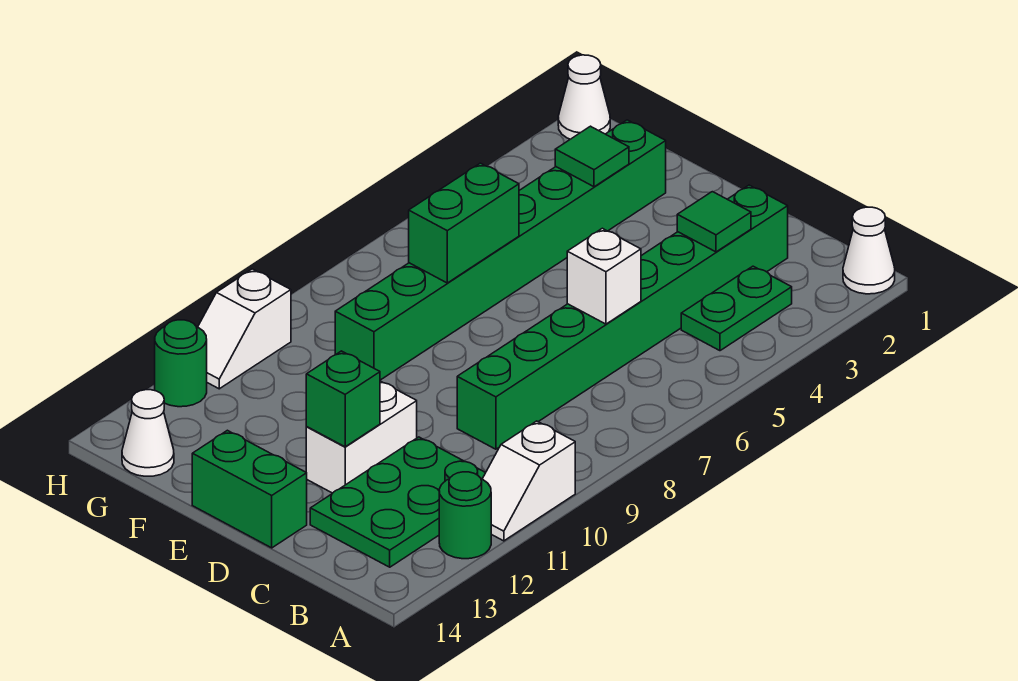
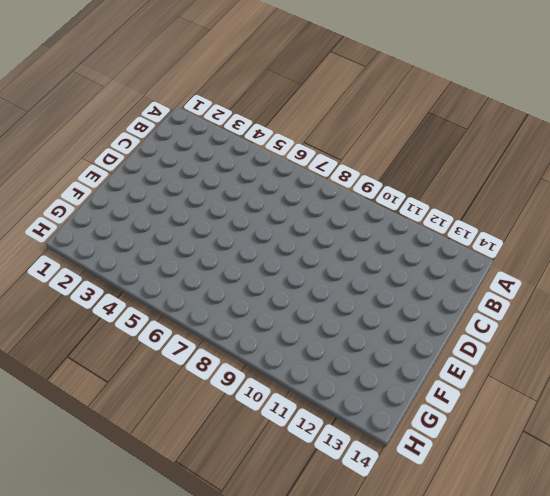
none -> white cone A1 level 1
none -> white slope A10:A11 level 1 top 10
none -> green round brick A12 level 1

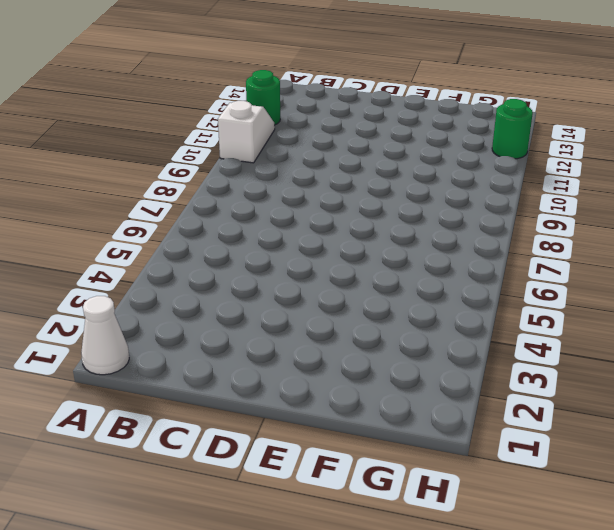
none -> green plate B3:B4 level 1
none -> green plate B11:C13 level 1
none -> green brick C2:C9 level 1

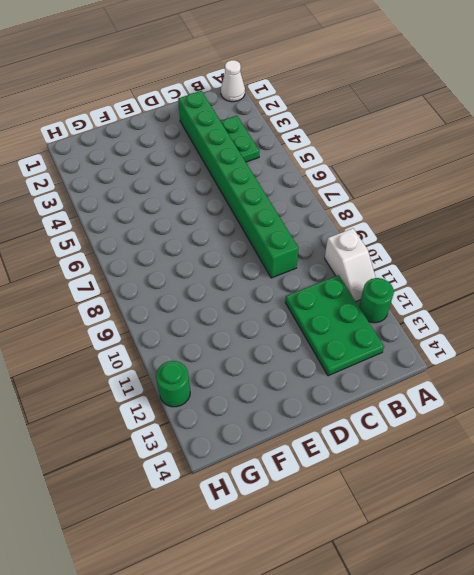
none -> white brick D11:D12 level 1
none -> green brick D14:E14 level 1
none -> green brick F2:F9 level 1

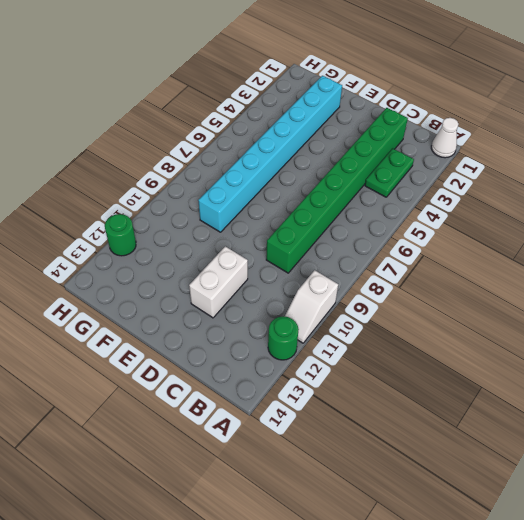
cyan brick F2:F9 level 1 -> green brick F2:F9 level 1
none -> green plate B11:C13 level 1
none -> green brick D14:E14 level 1
none -> white cone G14 level 1

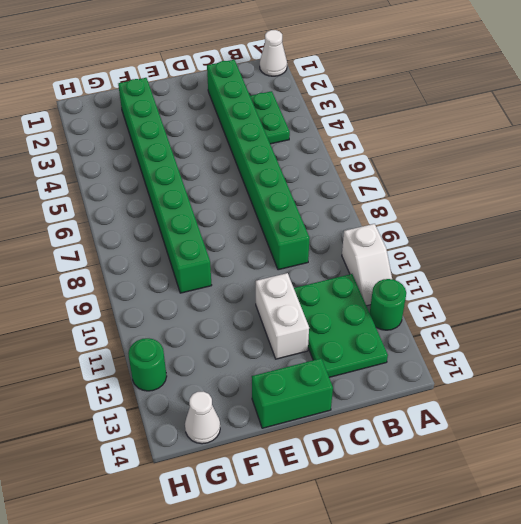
none -> white cone H1 level 1
none -> white slope H10:H11 level 1 top 10
none -> green tile C3 level 2

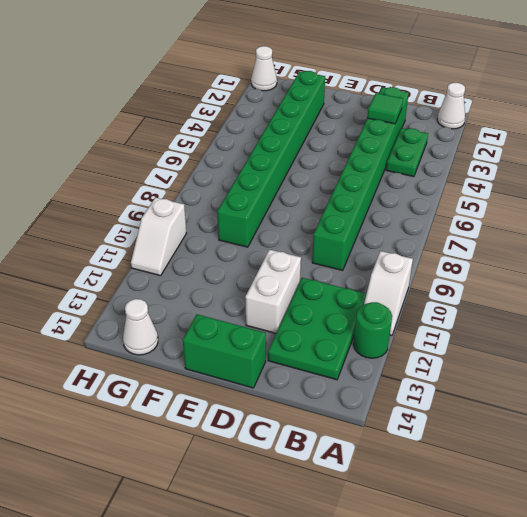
none -> green round brick H12 level 1
none -> white brick C6 level 2
none -> green brick D12 level 2

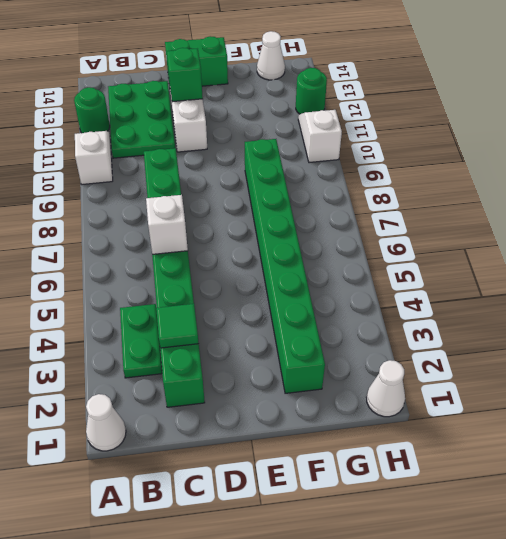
none -> green tile F3 level 2
none -> green brick F6:F7 level 2

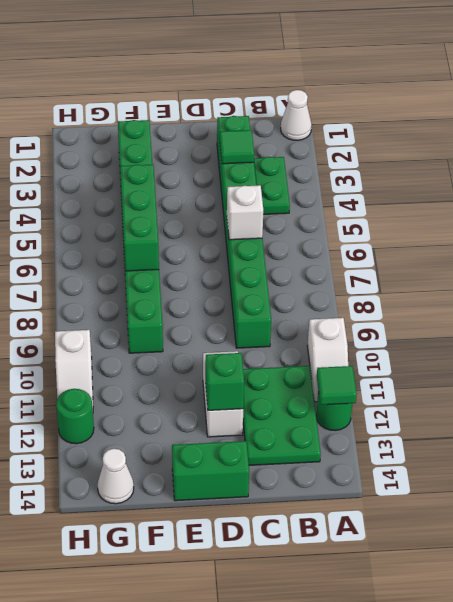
green tile A12 level 2 -> green tile F3 level 2
green brick F5:F7 level 2 -> green brick F6:F7 level 2
none -> white cone H1 level 1

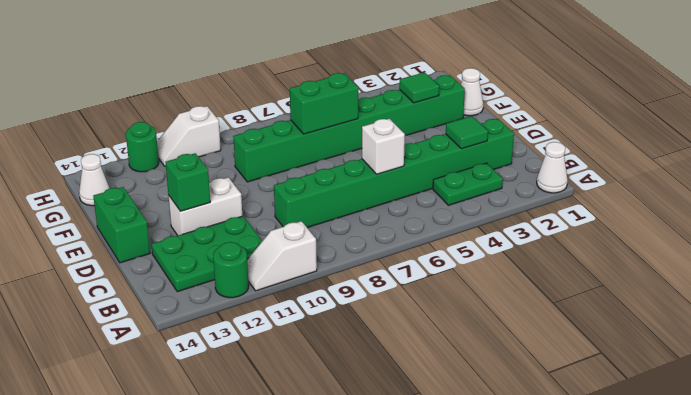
white cone F1 level 1 -> white cone H1 level 1

